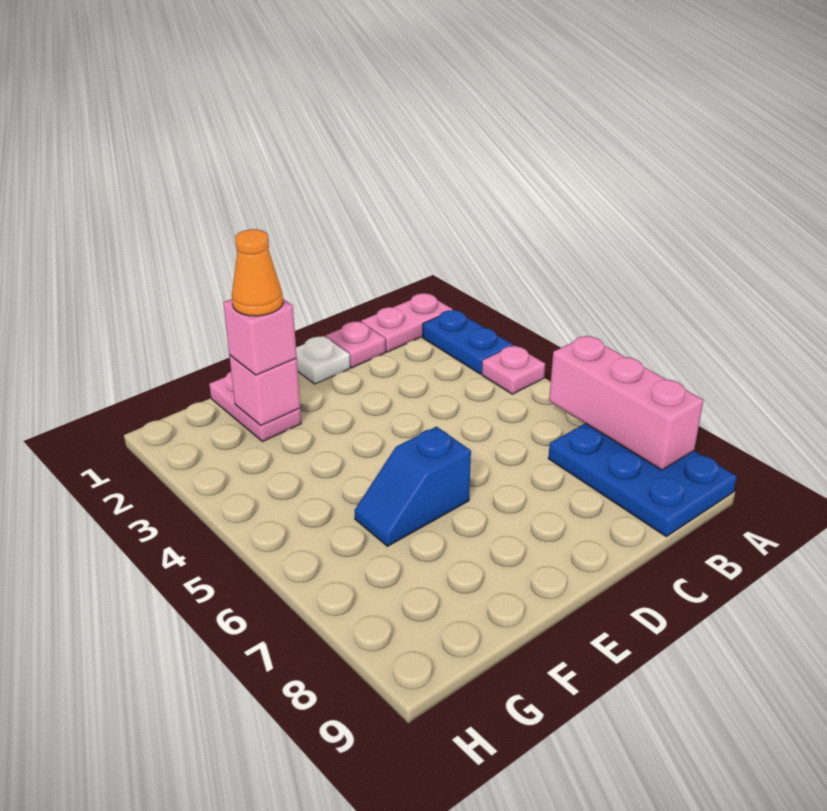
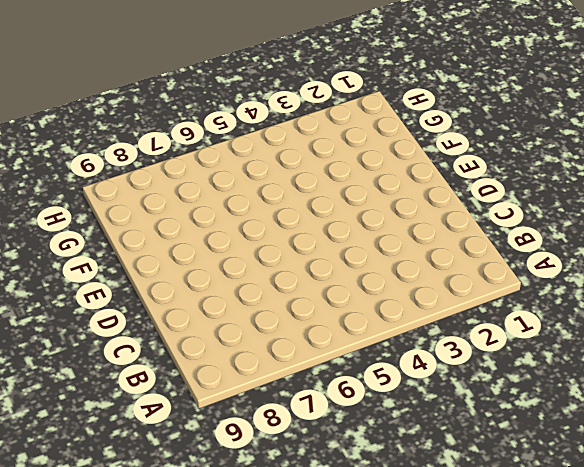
none -> pink plate A1:B1 level 1
none -> blue plate A2:A3 level 1
none -> pink plate A4 level 1

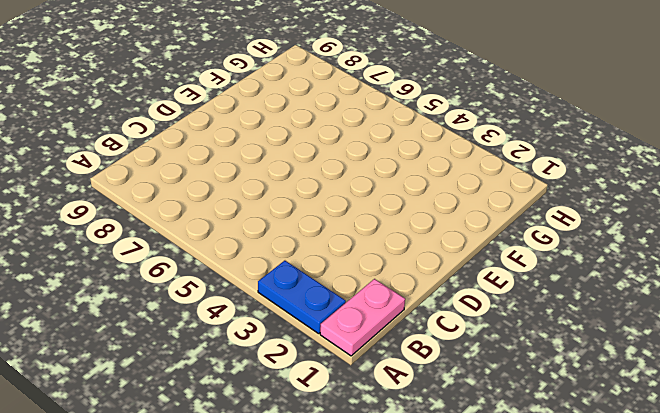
none -> pink plate A4 level 1
none -> blue plate A7:B9 level 1
none -> pink plate C1 level 1

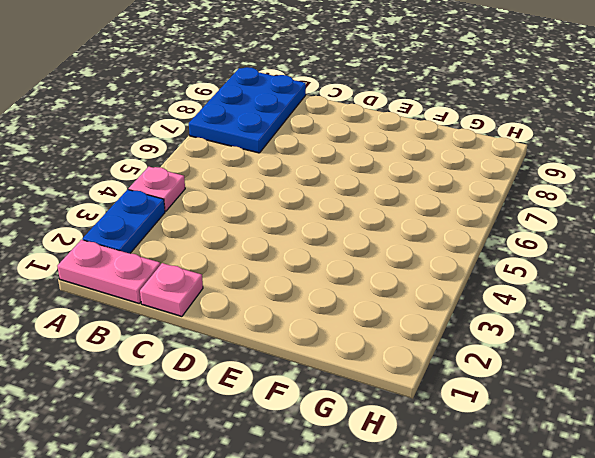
none -> white plate D1 level 1
none -> blue slope E6:F6 level 1 top E
none -> pink plate F1:F2 level 1

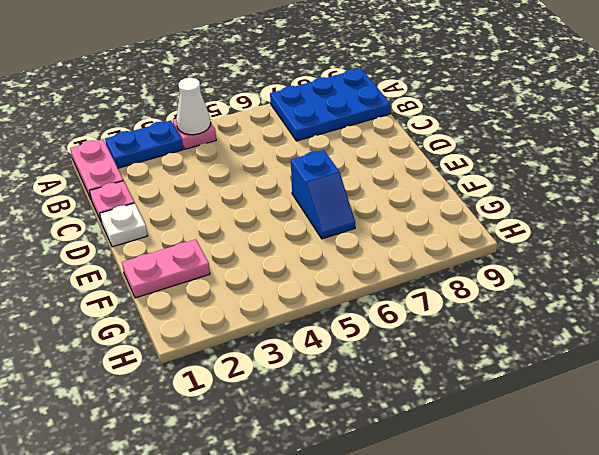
white cone A4 level 2 -> none
none -> pink brick A6:A8 level 2
none -> pink brick F2 level 2
none -> pink brick F2 level 3

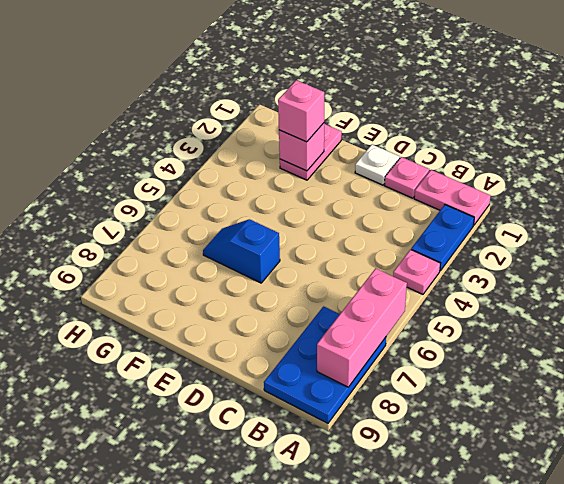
none -> orange cone F2 level 4

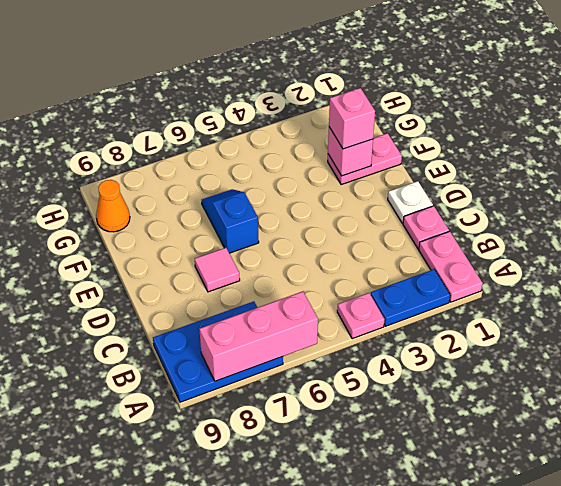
pink tile D7 level 1 -> none
orange cone G9 level 1 -> orange cone F2 level 4

